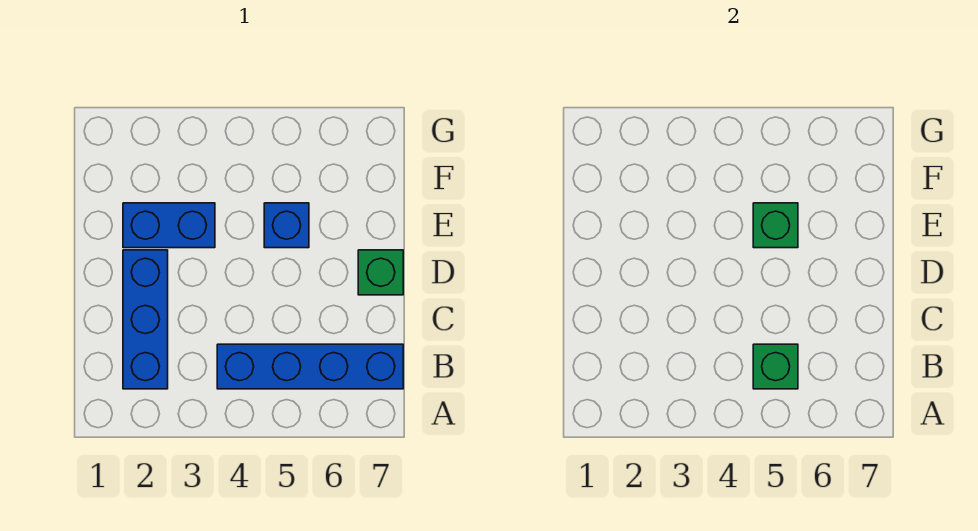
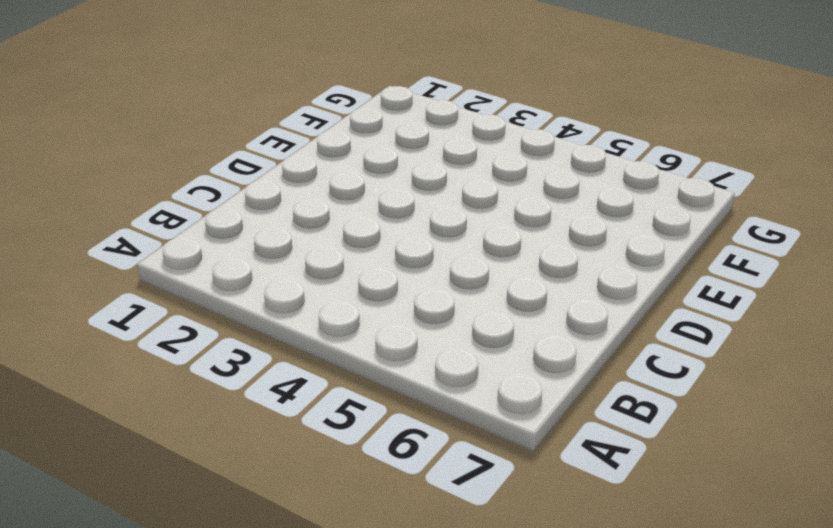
none -> blue brick B2:D2 level 1
none -> blue brick B4:B7 level 1

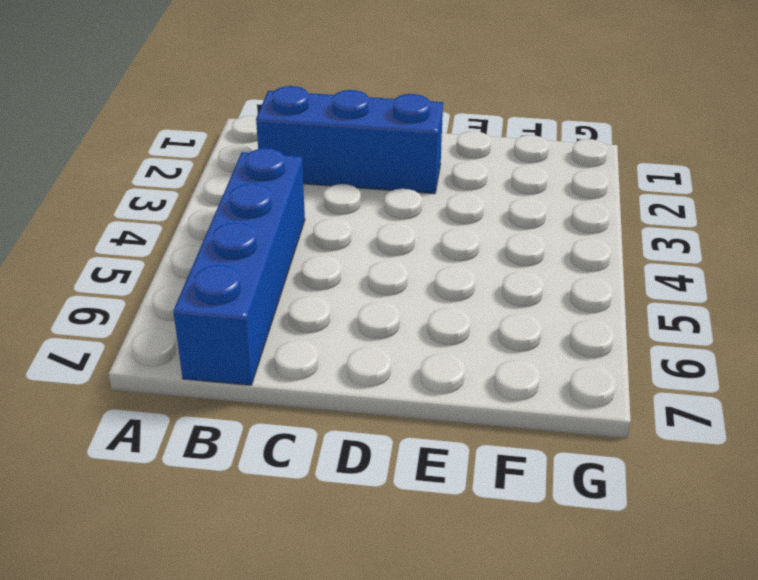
none -> green brick D7 level 1
none -> blue brick E2:E3 level 1

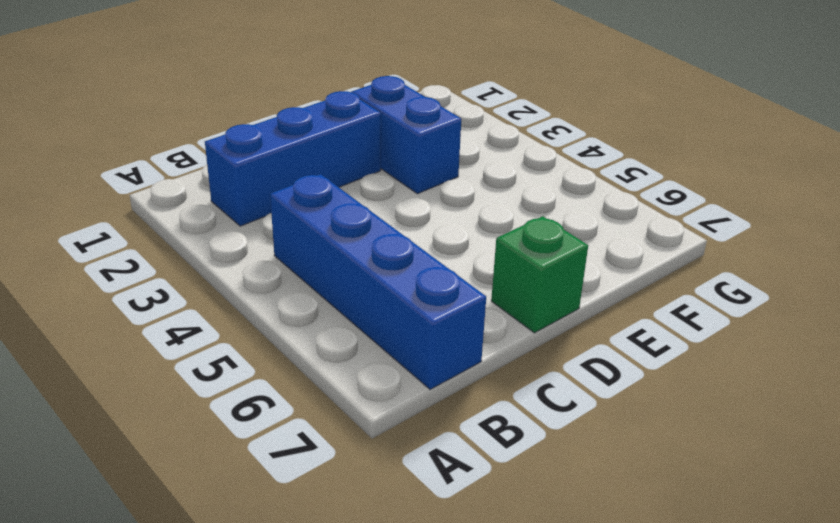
none -> blue brick E5 level 1
none -> green brick B5 level 2

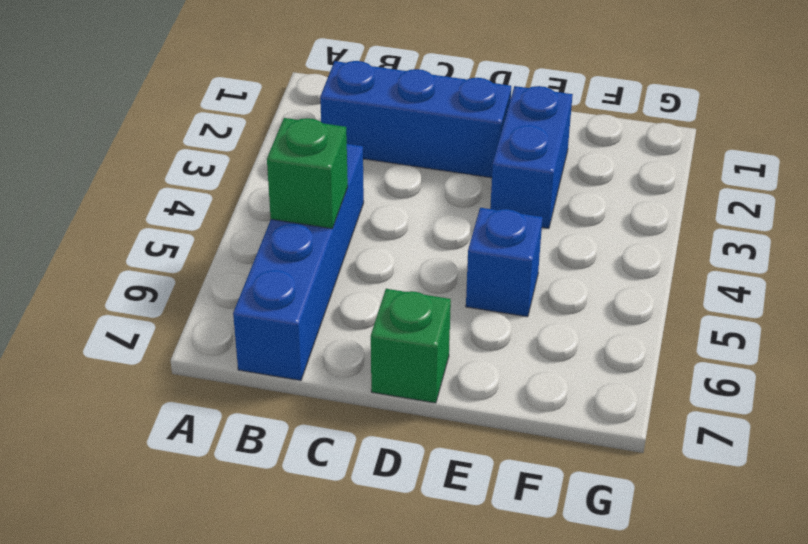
none -> green brick E5 level 2

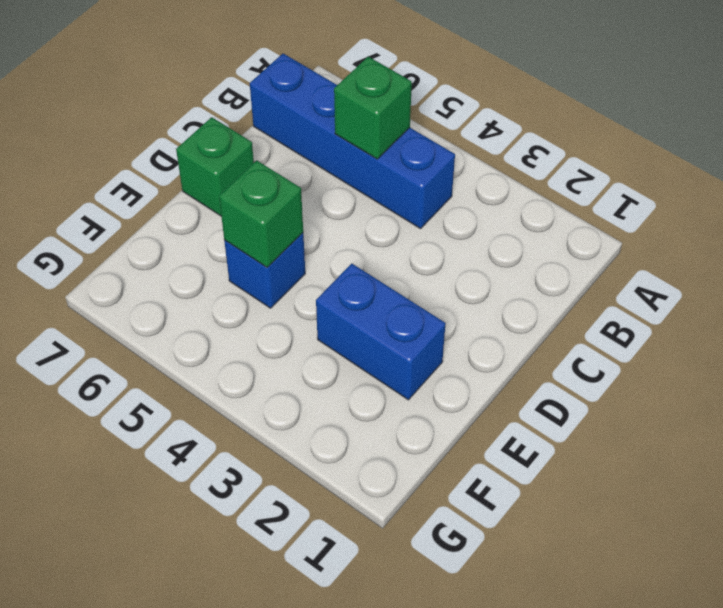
none -> blue brick B2:D2 level 1

